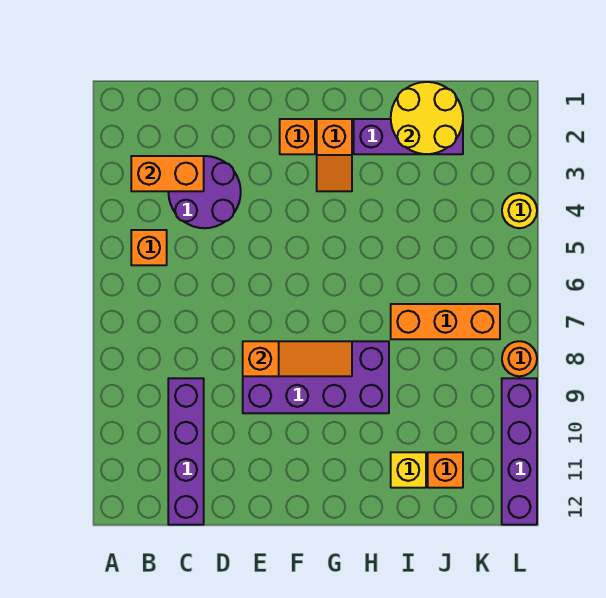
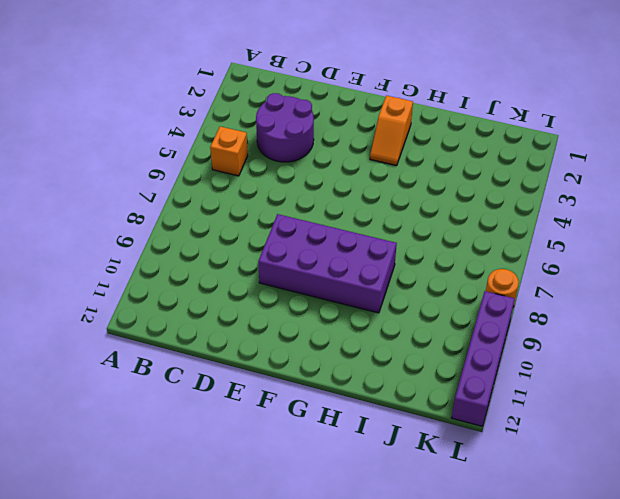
none -> purple brick C9:C12 level 1
none -> orange brick F2 level 1
none -> purple brick H2:J2 level 1

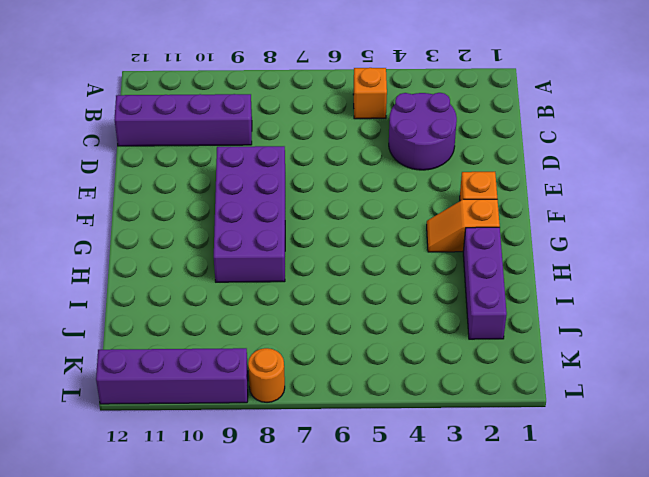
none -> orange brick I7:K7 level 1
none -> yellow brick I11 level 1
none -> orange brick J11 level 1

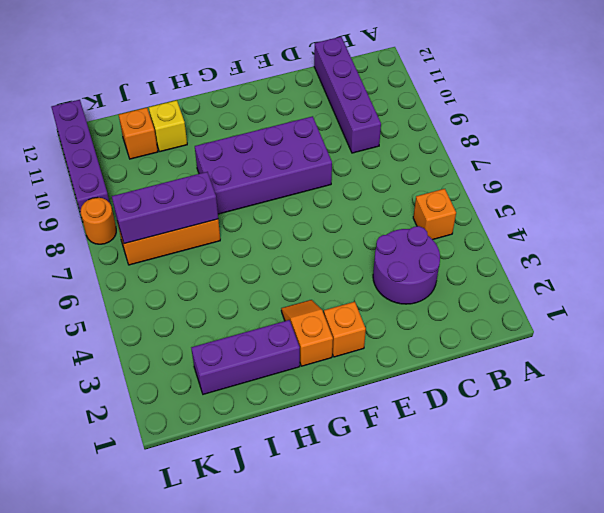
purple brick I7:K7 level 2 -> none
none -> yellow round brick L4 level 1
none -> orange brick B3:C3 level 2
none -> orange slope E8:G8 level 2 top E

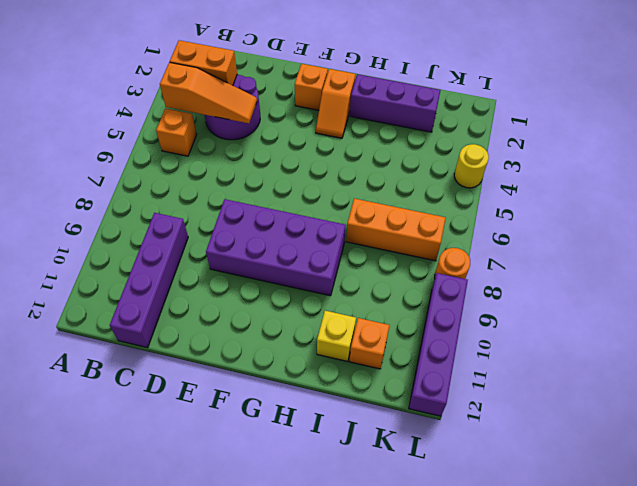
orange slope B4:D4 level 2 top B -> orange slope E8:G8 level 2 top E
none -> yellow round brick I1:J2 level 2

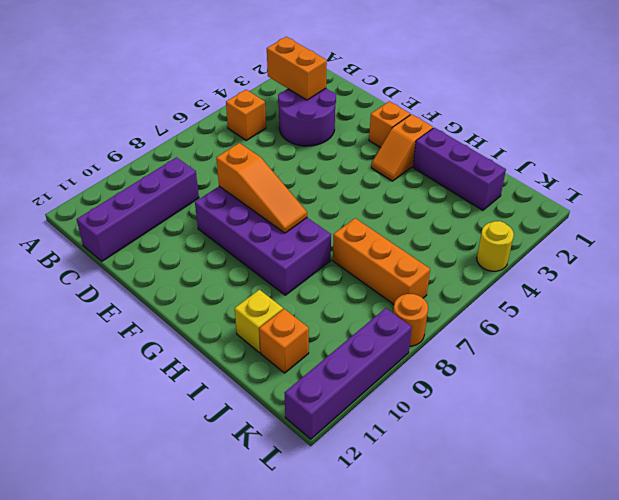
none -> yellow round brick I1:J2 level 2

